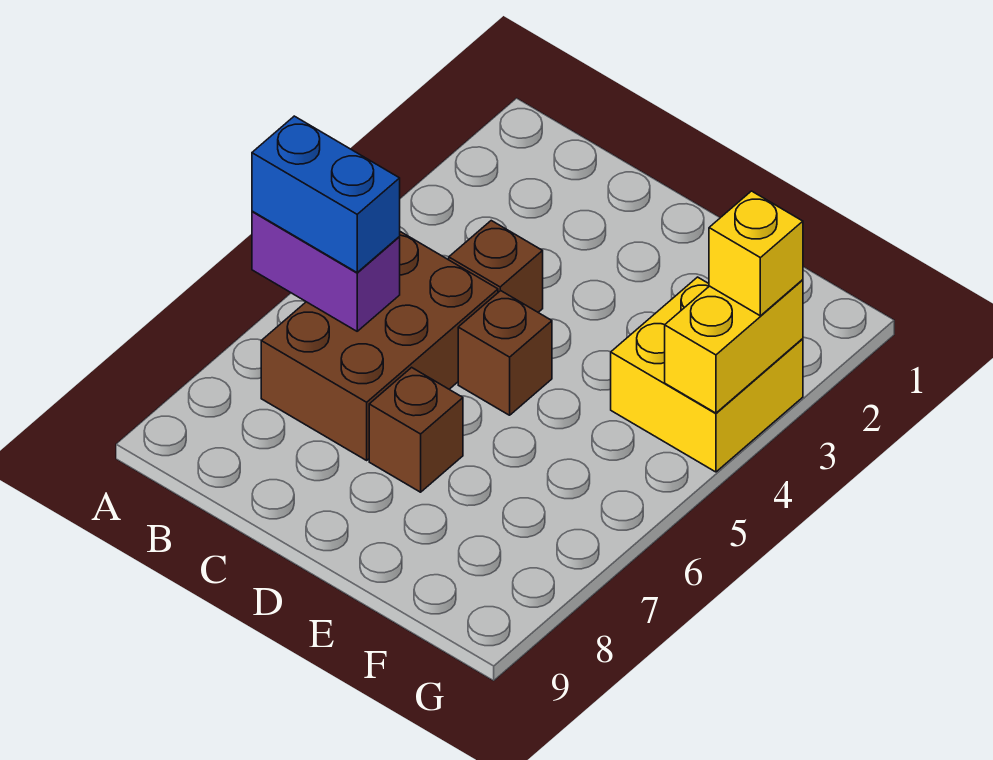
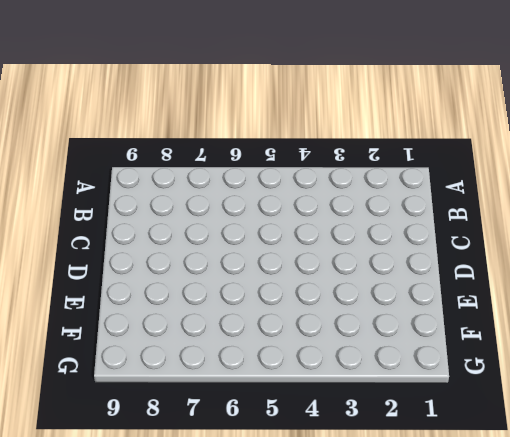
none -> brown brick B5:C7 level 1
none -> brown brick C4 level 1

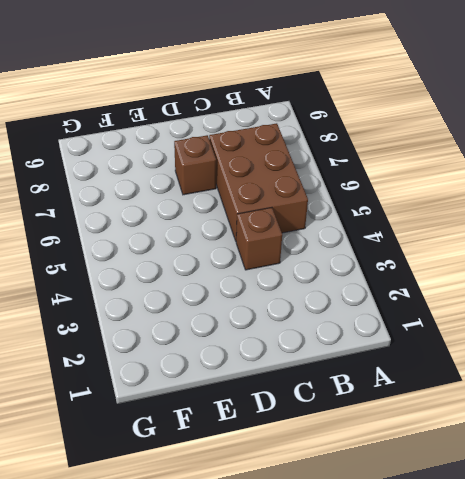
none -> brown brick D5 level 1
none -> yellow brick F3:G4 level 1

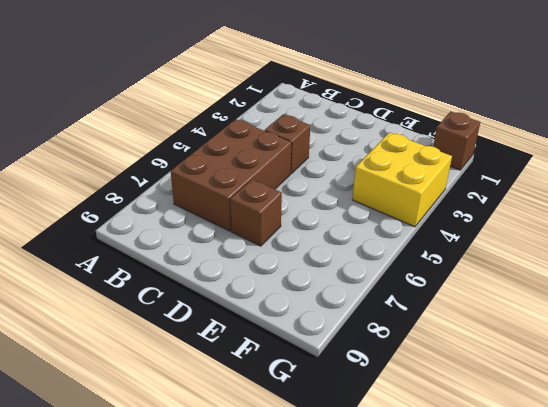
brown brick G1 level 1 -> brown brick D5 level 1
none -> purple brick A6:B6 level 2
none -> yellow brick G3:G4 level 2

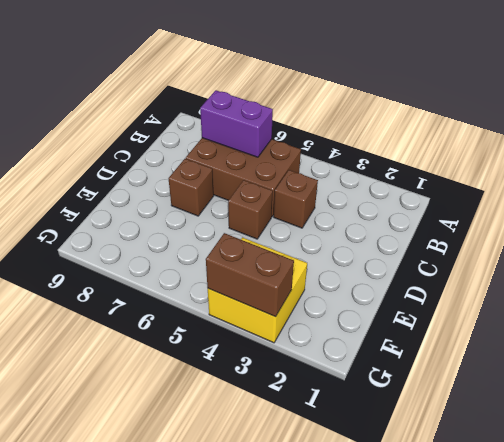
purple brick B6:B7 level 2 -> purple brick A6:B6 level 2
brown brick G3:G4 level 2 -> yellow brick G3:G4 level 2
none -> blue brick A6:B6 level 3
none -> yellow brick G3 level 3

